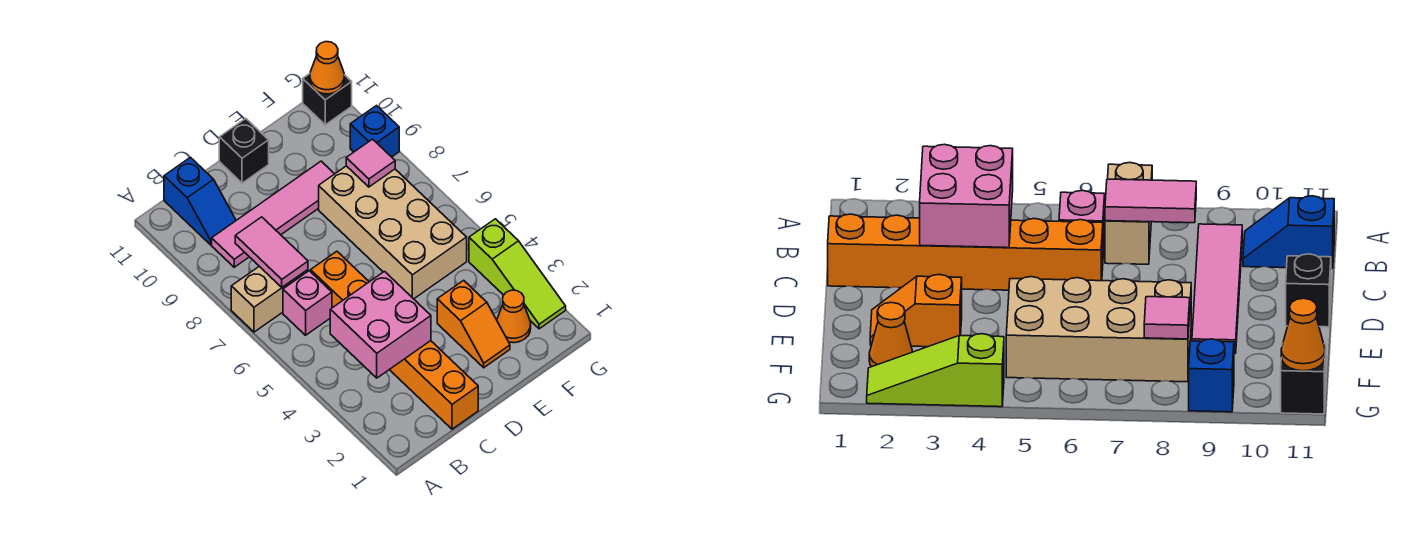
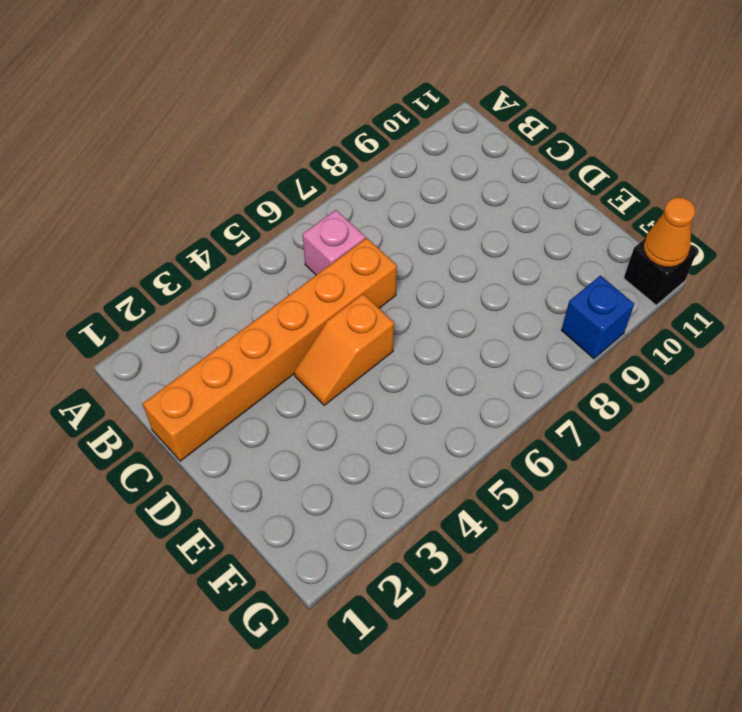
orange slope D4:D5 level 1 top 5 -> orange slope E2:E3 level 1 top 3
none -> tan brick A7:B7 level 1
none -> pink tile B9:E9 level 1
none -> blue slope B10:B11 level 1 top 11

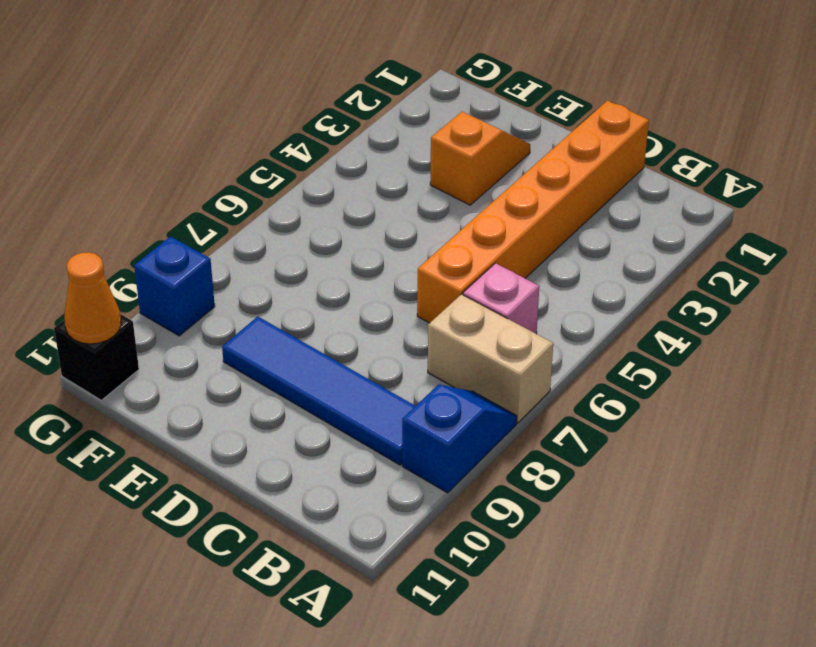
blue slope A8:A9 level 1 top 9 -> blue slope B10:B11 level 1 top 11
blue tile B9:E9 level 1 -> pink tile B9:E9 level 1
none -> black brick D11 level 1
none -> tan brick E5:F8 level 1
none -> orange cone F2 level 1

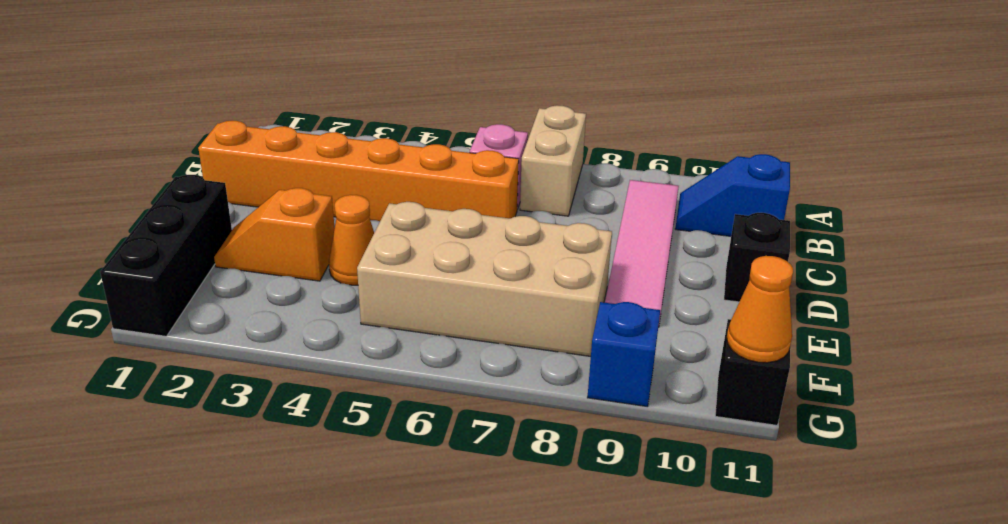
black brick E1:G1 level 1 -> none
orange cone E4 level 1 -> orange cone F2 level 1
none -> lime slope G2:G4 level 1 top 4
none -> pink brick B3:C4 level 2
none -> pink tile B7:B8 level 2

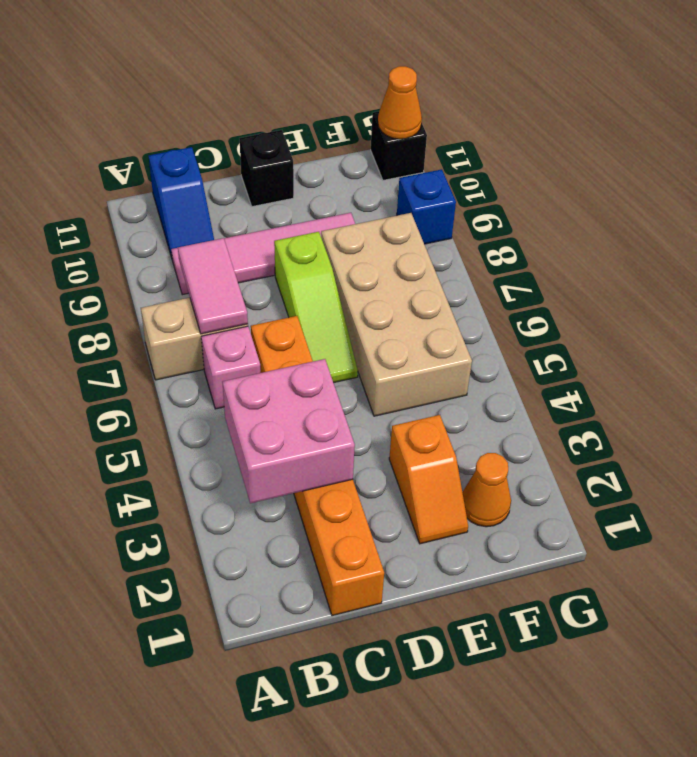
lime slope D6:D8 level 1 top 8 -> lime slope G2:G4 level 1 top 4
none -> pink tile F8 level 2

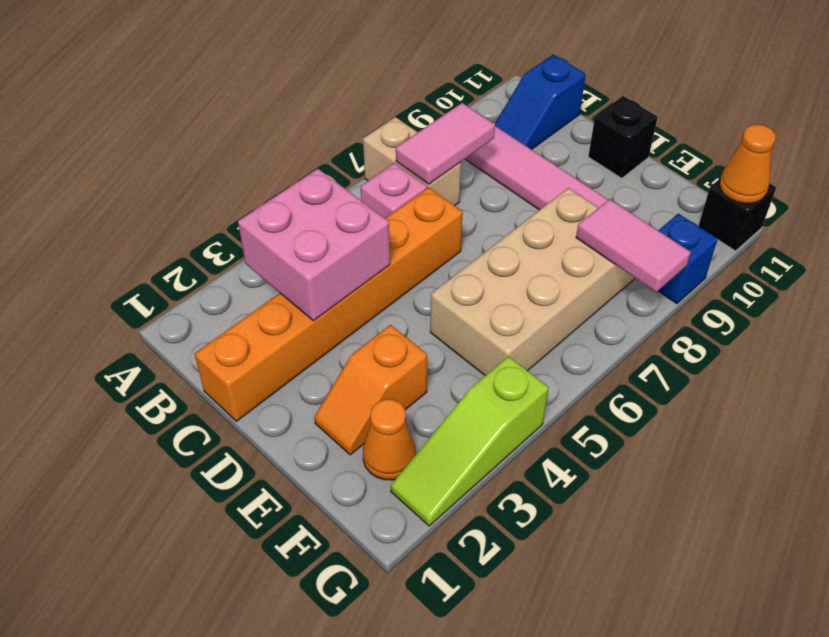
pink tile F8:G8 level 2 -> pink tile F8 level 2

